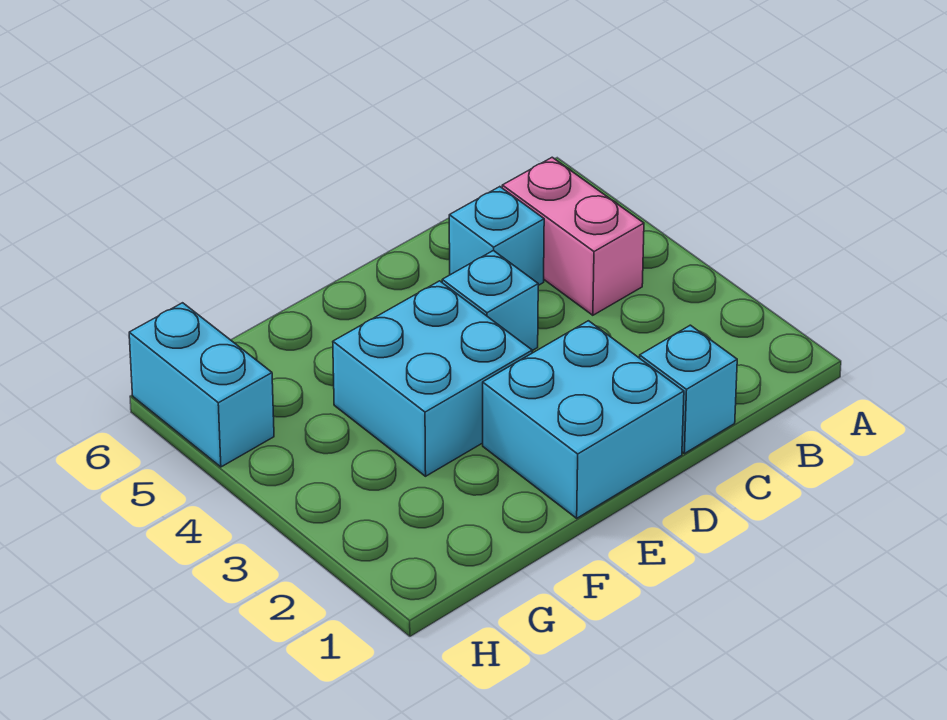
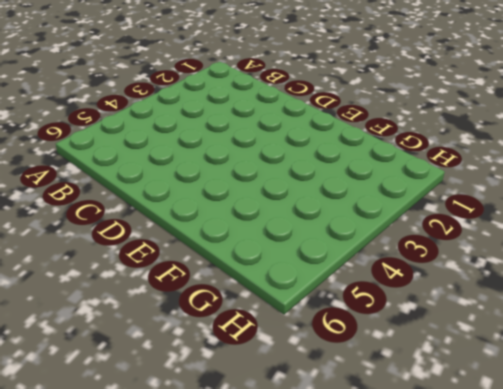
none -> pink brick B4:B5 level 1
none -> cyan brick C1 level 1

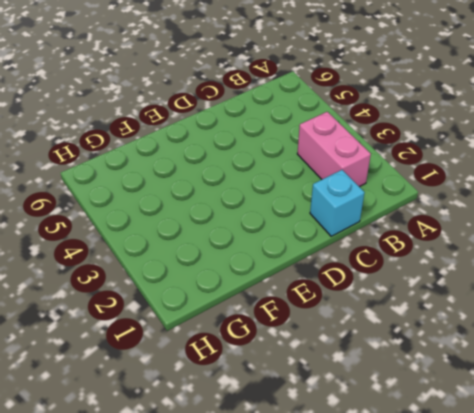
pink brick B2:B3 level 1 -> pink brick B4:B5 level 1
none -> cyan brick C5 level 1
none -> cyan brick D1:E2 level 1

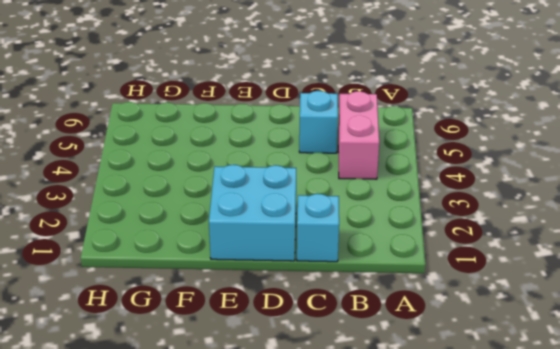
none -> cyan brick D4 level 1
none -> cyan brick E3:F4 level 1

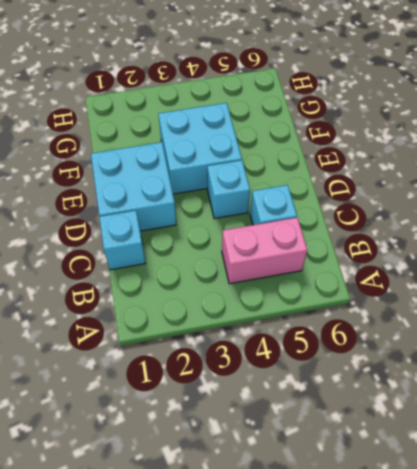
none -> cyan brick H5:H6 level 1

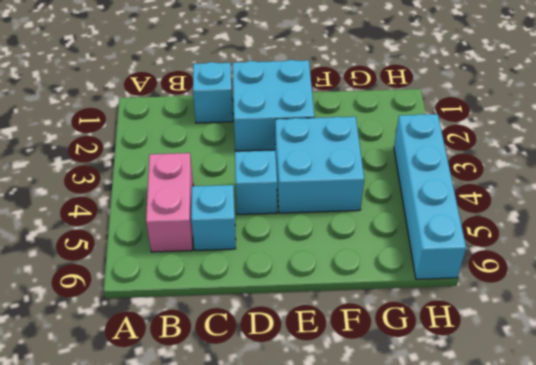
cyan brick H3:H6 level 1 -> cyan brick H5:H6 level 1

